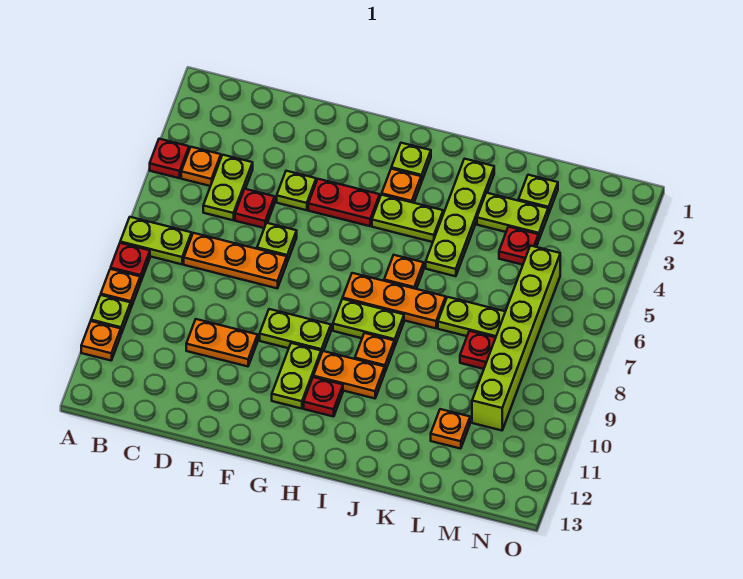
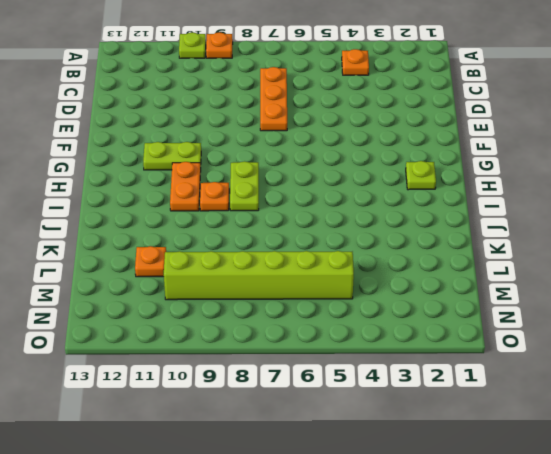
none -> red plate A4 level 1
none -> lime plate A7:B7 level 1
none -> red plate A8 level 1
none -> orange plate A11 level 1

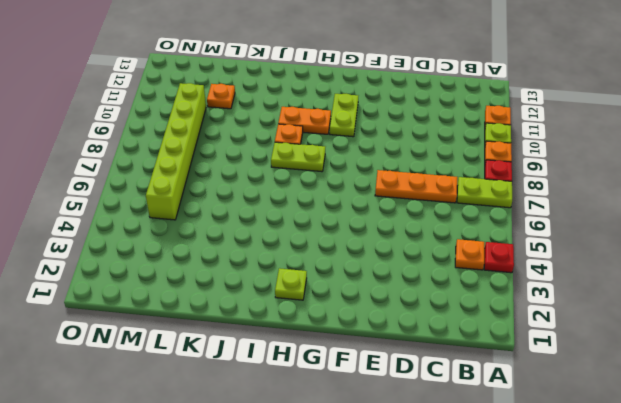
none -> lime plate C4:C5 level 1
none -> red plate D5 level 1
none -> orange plate D10:E10 level 1
none -> lime plate E4 level 1

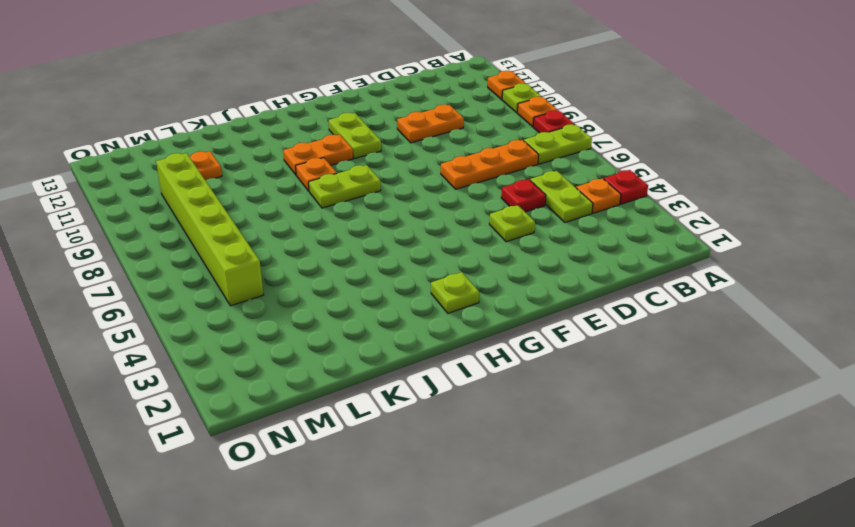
none -> lime plate E6 level 1
none -> red plate F4:G4 level 1
none -> lime plate F9:G9 level 1
none -> orange plate H3 level 1

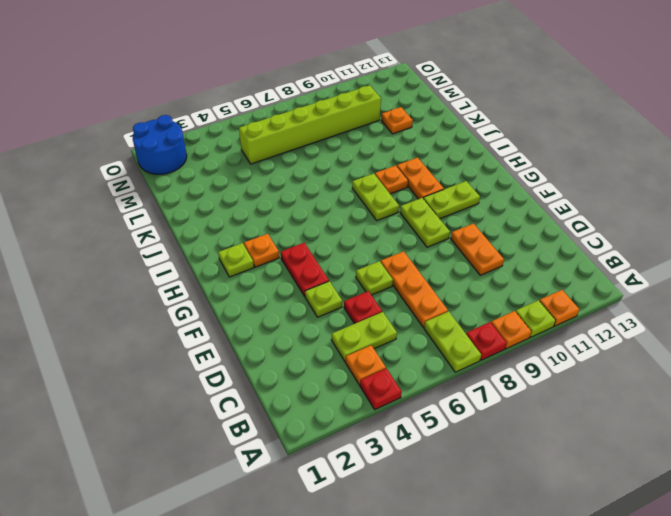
blue round brick N1:O2 level 1 -> none
none -> lime plate H4:I4 level 1
none -> orange plate H7:J7 level 1
none -> red plate H11 level 1
none -> orange plate I6 level 1

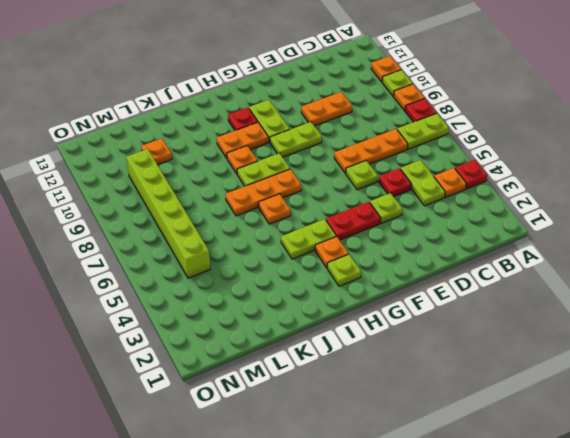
none -> lime plate J2:J5 level 1
none -> lime plate K3:L3 level 1
none -> lime plate K7:L7 level 1
none -> lime plate L2 level 1

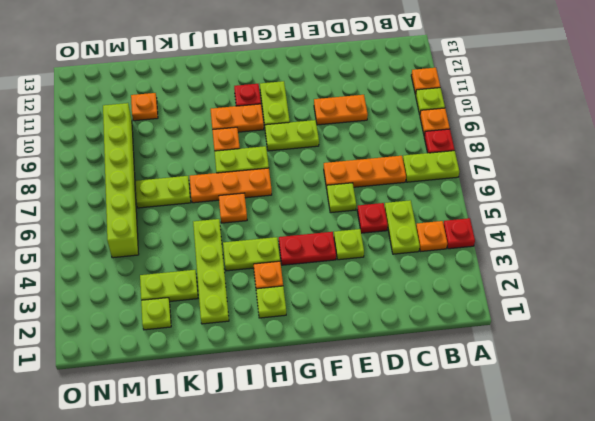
none -> red plate L4 level 1
none -> red plate L8 level 1

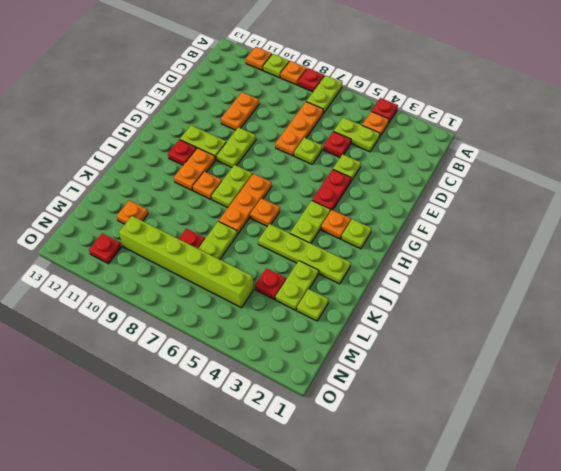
red plate N11 level 1 -> none

